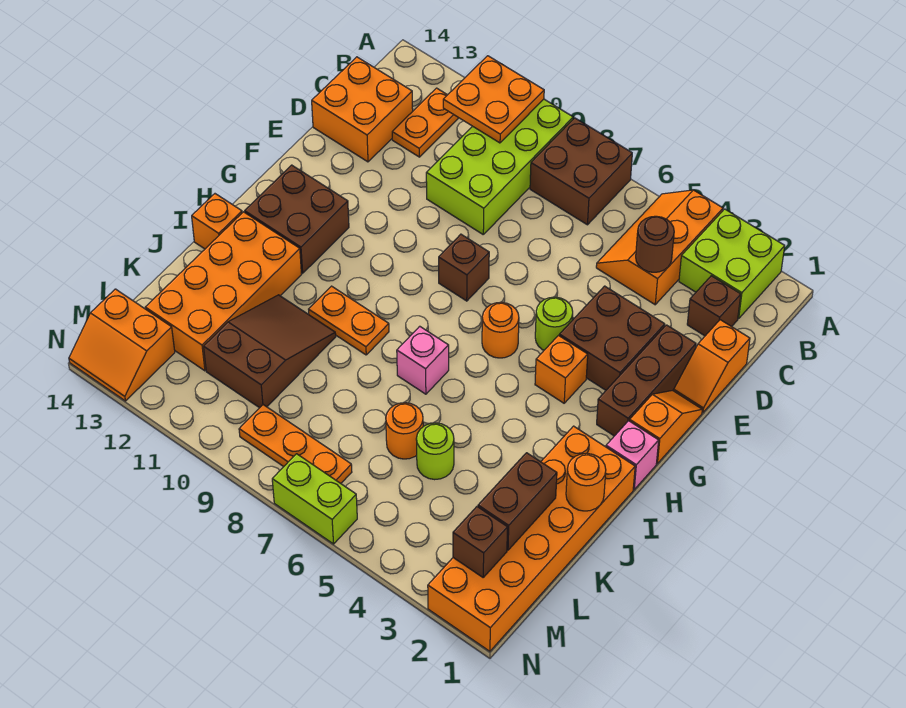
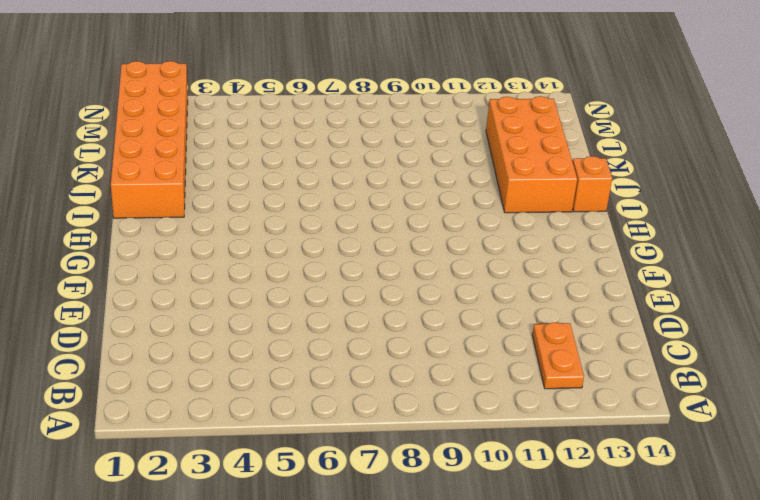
none -> lime brick A2:B3 level 1
none -> orange slope A4:C5 level 1 top 4
none -> brown brick A7:B8 level 1
none -> lime brick A9:D10 level 1

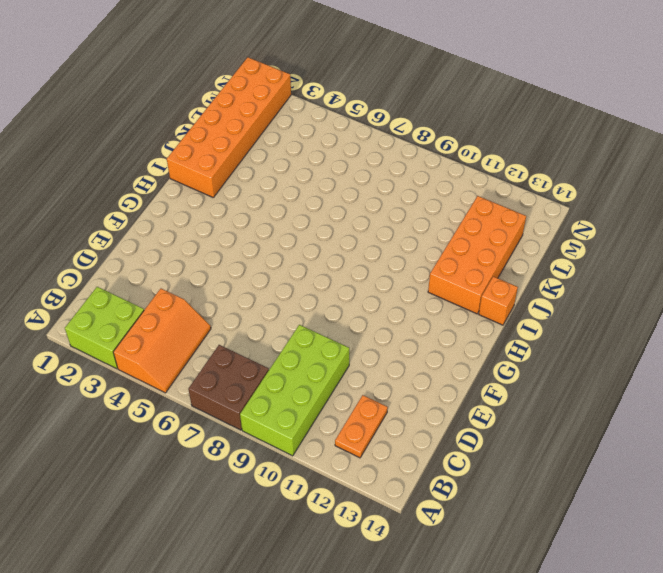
none -> brown brick C2 level 1
none -> orange brick C13:D14 level 1
none -> orange slope D1:E1 level 1 top D
none -> brown brick E2:G2 level 1

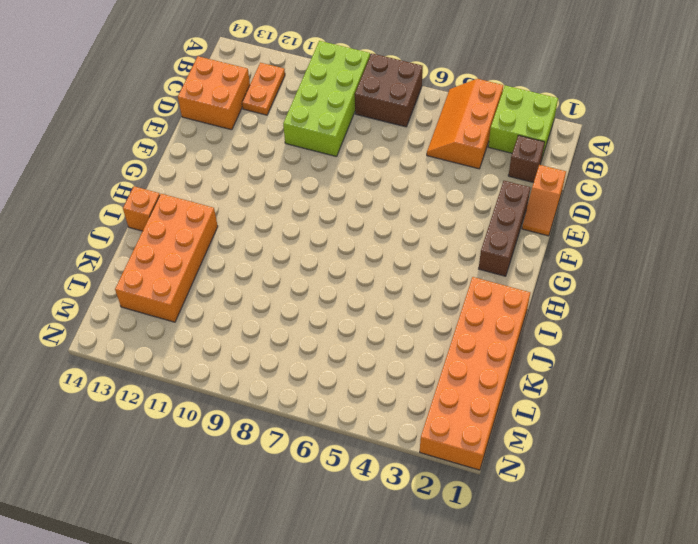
none -> brown brick E3:F4 level 1
none -> orange slope F1:G1 level 1 top G
none -> lime round brick F5 level 1
none -> brown brick F8 level 1

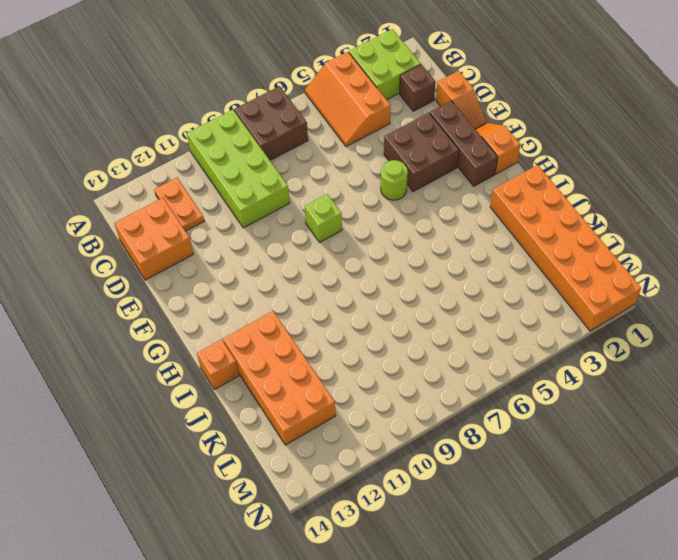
lime brick F8 level 1 -> brown brick F8 level 1
none -> orange brick G4 level 1
none -> orange round brick G6 level 1
none -> brown brick G12:H13 level 1
none -> pink brick H1 level 1

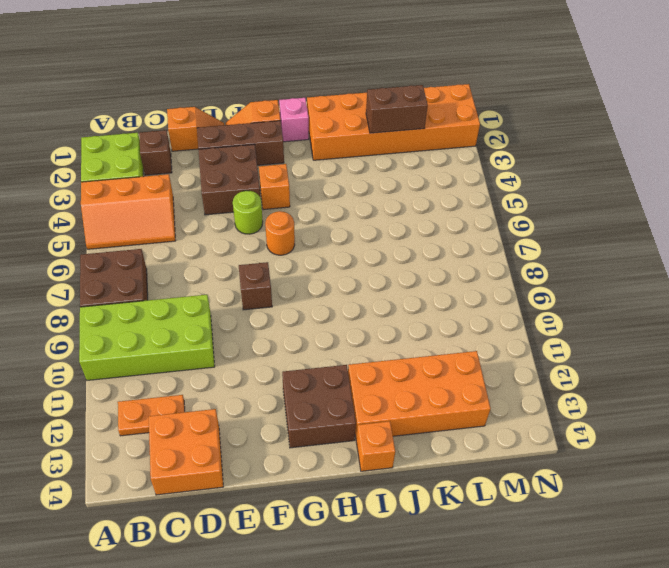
none -> pink brick I7 level 1
none -> orange plate I9:I10 level 1
none -> brown slope J10:L11 level 1 top L
none -> lime round brick K5 level 1

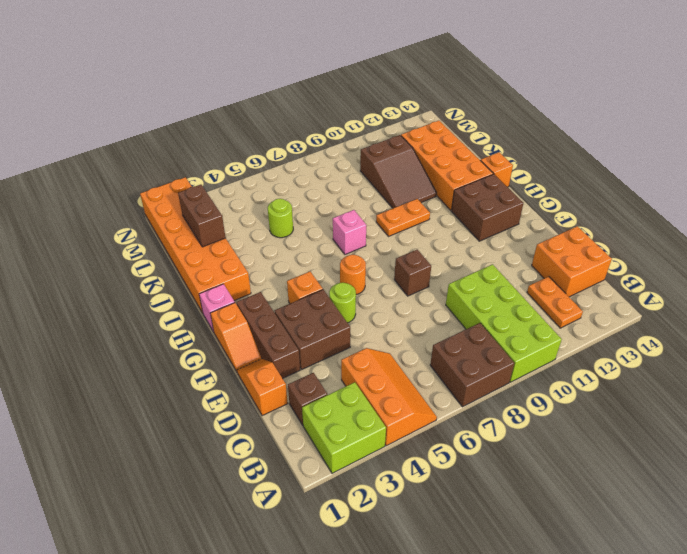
none -> orange round brick K6 level 1
none -> orange plate M7:M9 level 1
none -> orange slope M13:N14 level 1 top M
none -> lime brick N6:N7 level 1

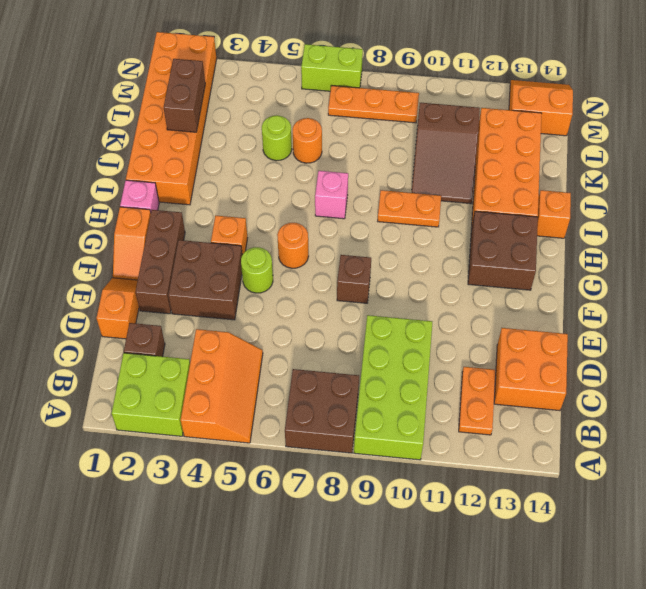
none -> orange plate A10:B11 level 2
none -> brown round brick C4 level 2
none -> orange round brick J1 level 2
none -> brown brick M2 level 2

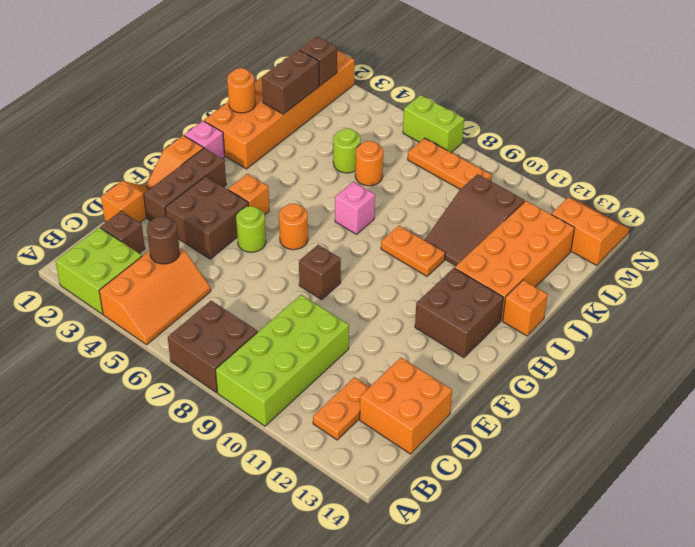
none -> orange plate A10:B11 level 2

